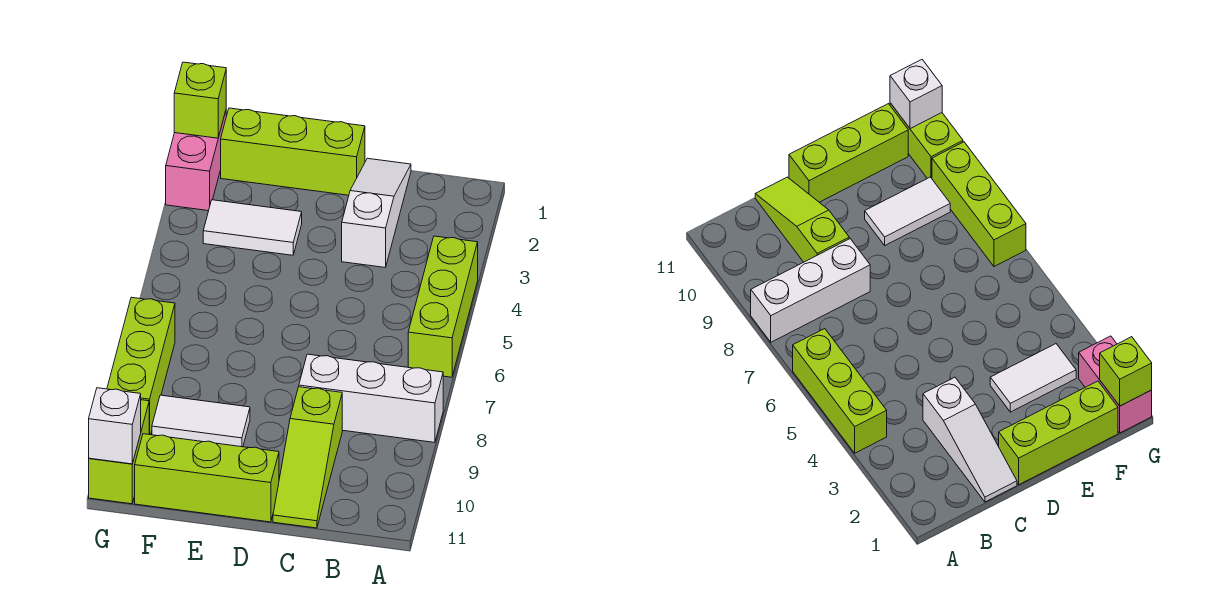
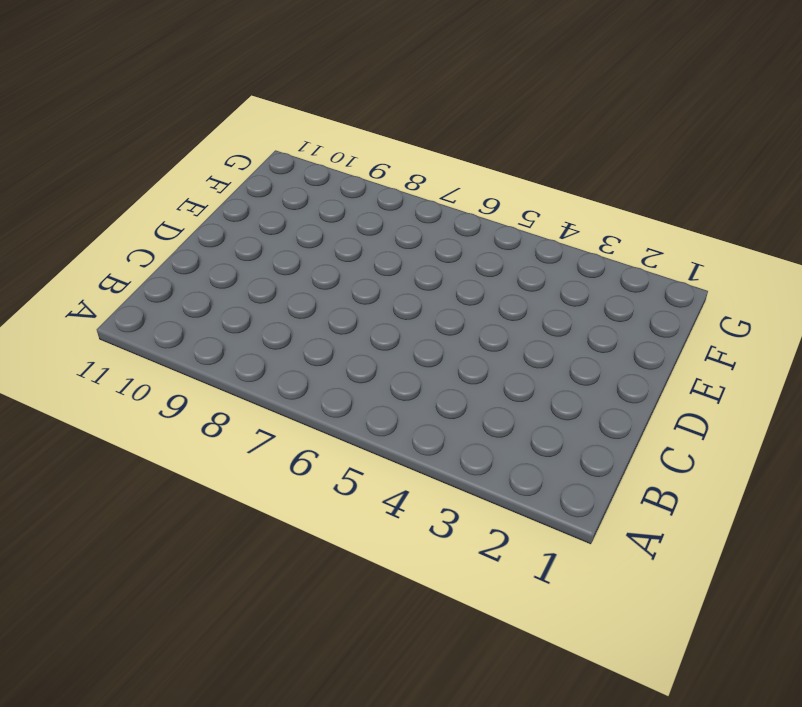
none -> lime brick A4:A6 level 1
none -> white brick A8:C8 level 1
none -> white slope C1:C3 level 1 top 3

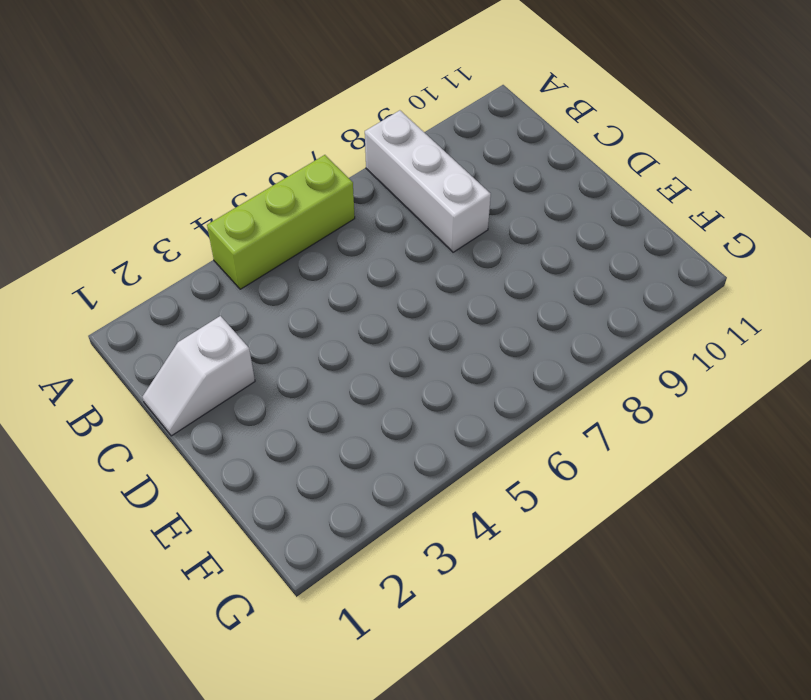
white slope C1:C2 level 1 top 2 -> white slope C1:C3 level 1 top 3
none -> lime slope C9:C11 level 1 top 9
none -> lime brick D1:F1 level 1
none -> lime brick D11:F11 level 1

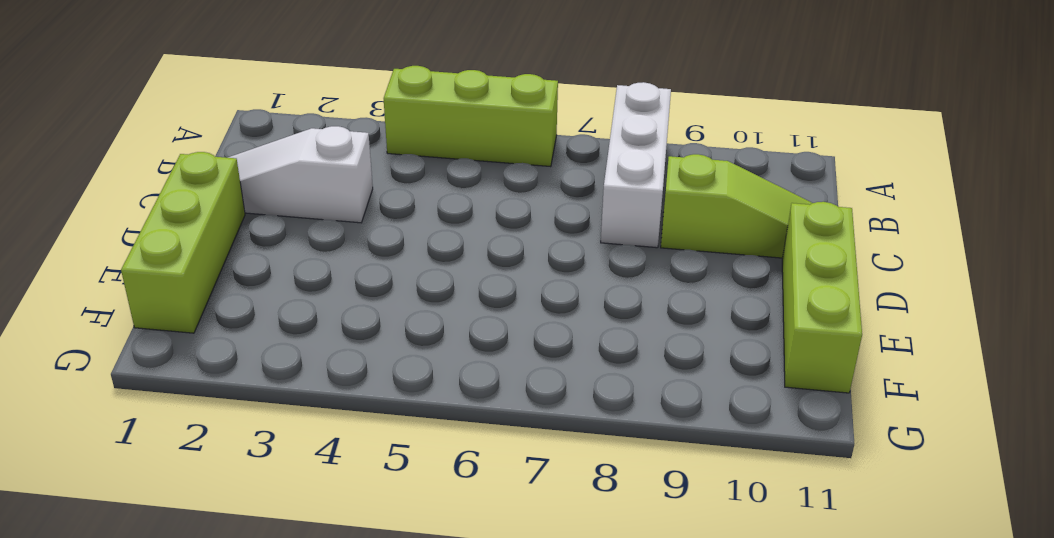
none -> white tile E3:F3 level 1
none -> white tile E9:F9 level 1
none -> pink brick G1:G2 level 1

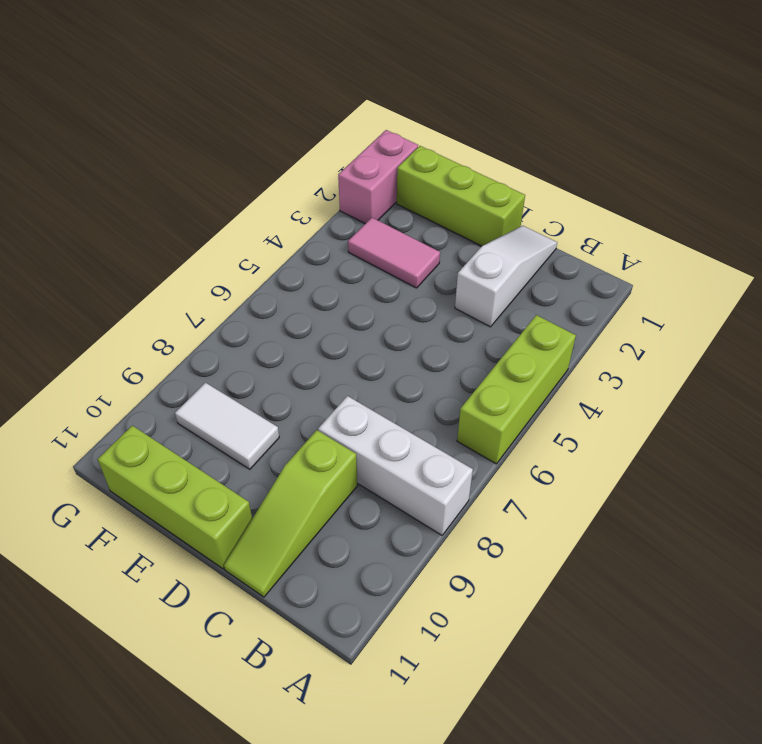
pink tile E3:F3 level 1 -> white tile E3:F3 level 1
none -> lime brick G7:G9 level 1
none -> lime brick G10:G11 level 1
none -> lime brick G1 level 2

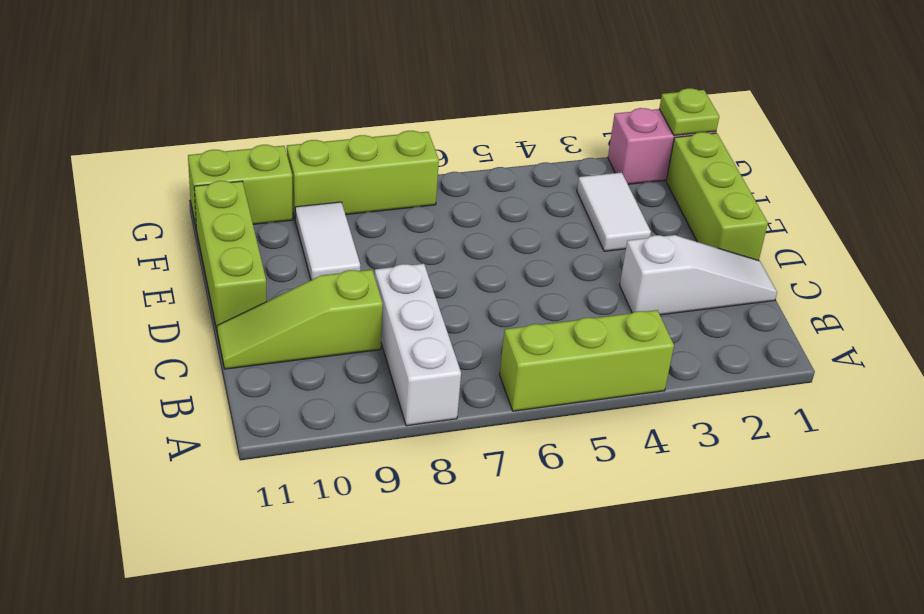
lime plate G1 level 2 -> lime brick G1 level 2
none -> white brick G11 level 2

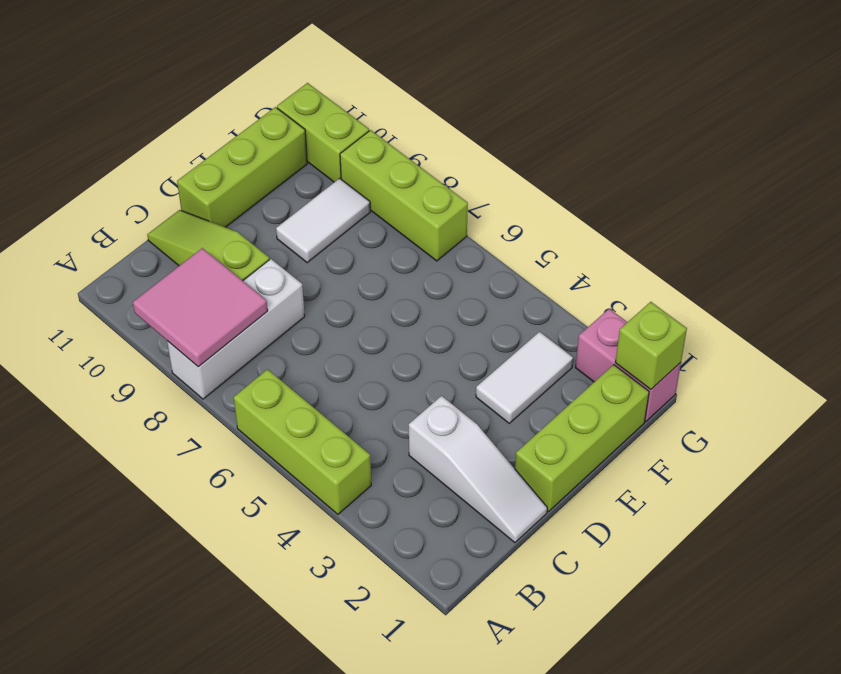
pink tile A8:B9 level 2 -> none
none -> white brick G11 level 2

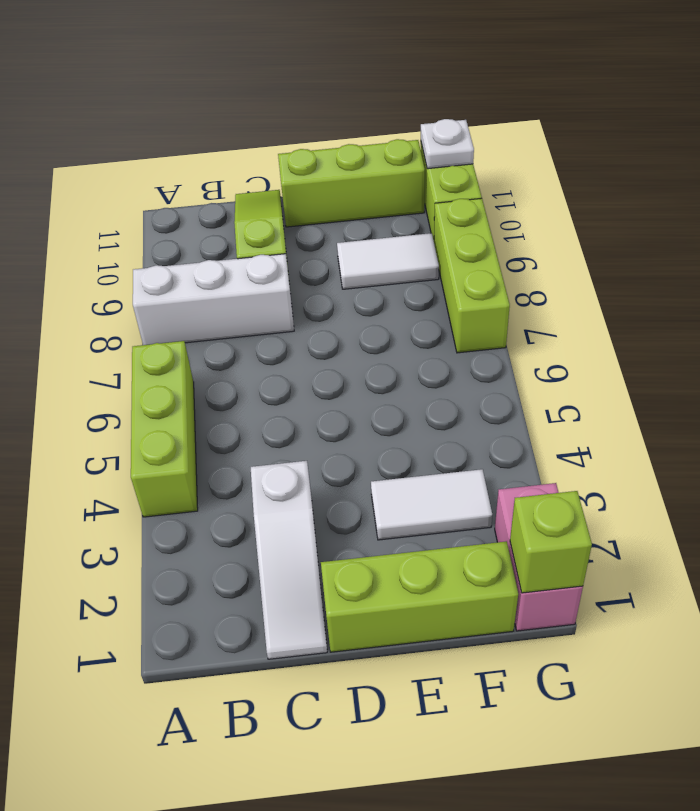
white plate G11 level 2 -> white brick G11 level 2

